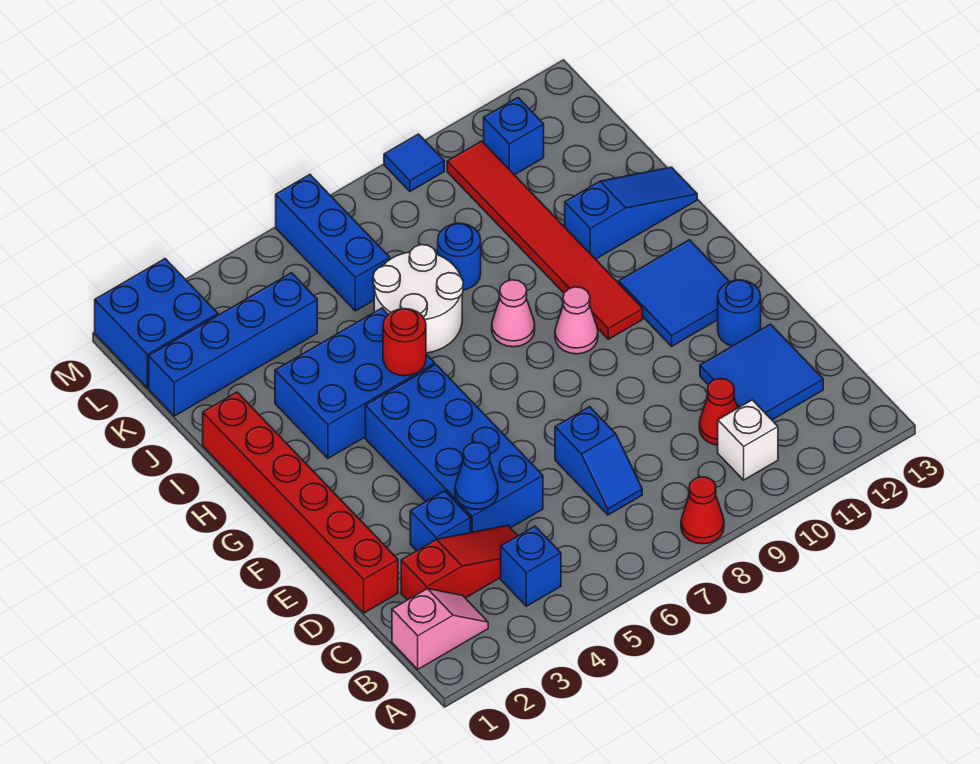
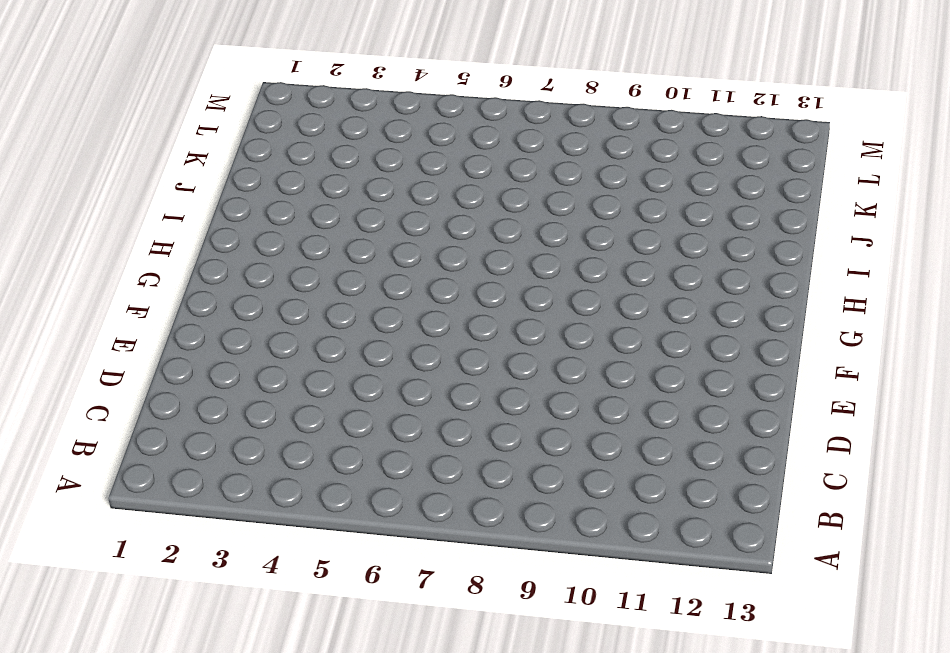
none -> red cone A8 level 1
none -> pink slope B1:B2 level 1 top 1
none -> blue brick B4 level 1

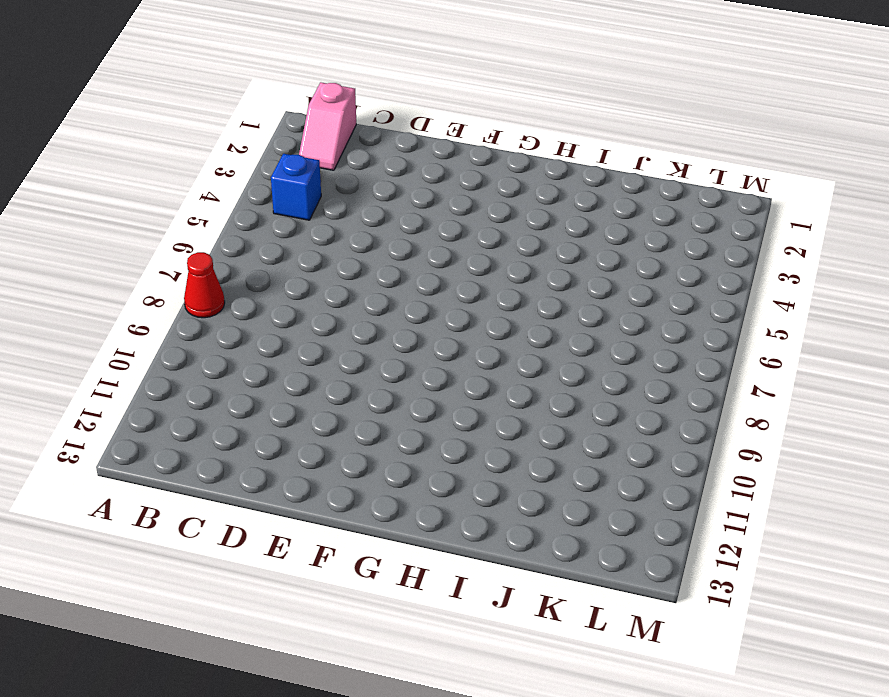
none -> white brick B10 level 1
none -> red slope C2:C4 level 1 top 2
none -> blue slope C7:D7 level 1 top D

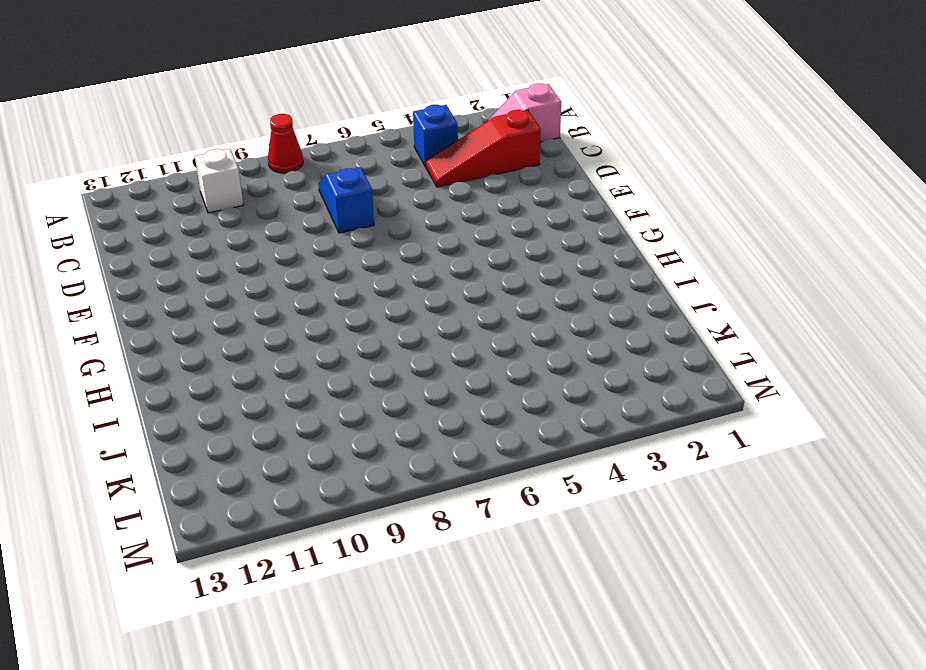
none -> red cone C10 level 1
none -> blue tile C11:D12 level 1
none -> red brick D1:I1 level 1

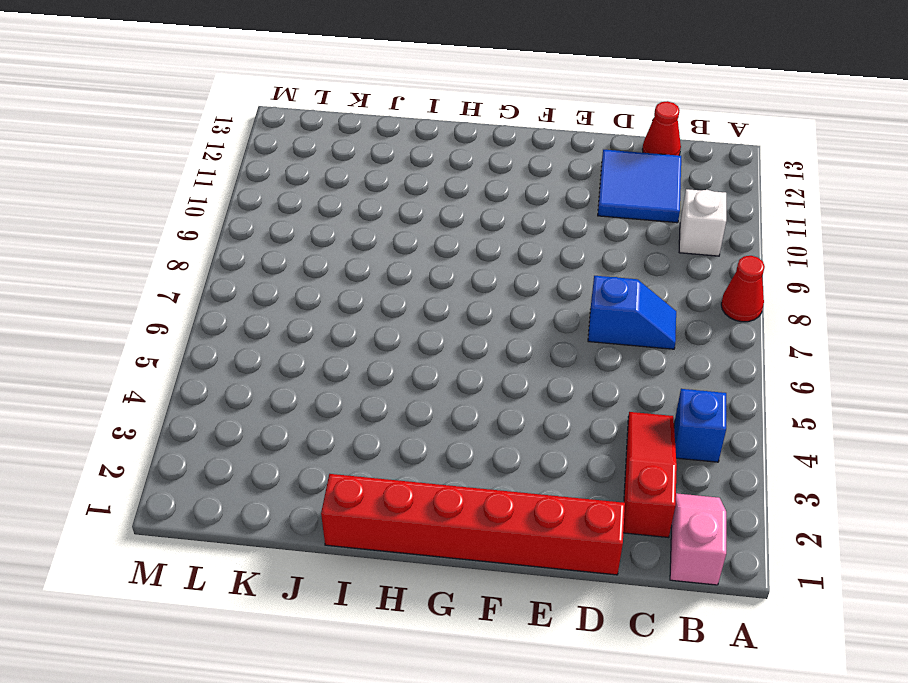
red cone C13 level 1 -> red cone C10 level 1
none -> blue brick D3 level 1
none -> blue brick D4:G5 level 1
none -> blue round brick E12 level 1

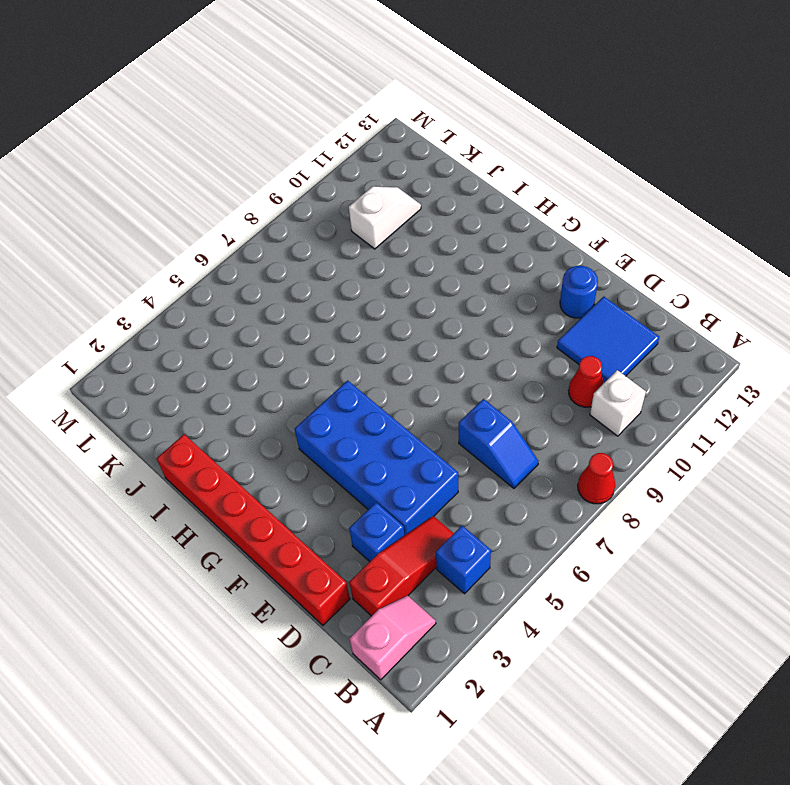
white slope K10:K11 level 1 top 10 -> red tile G10:L10 level 1
none -> blue tile F11:G12 level 1
none -> pink cone G9 level 1
none -> blue brick H3:I5 level 1

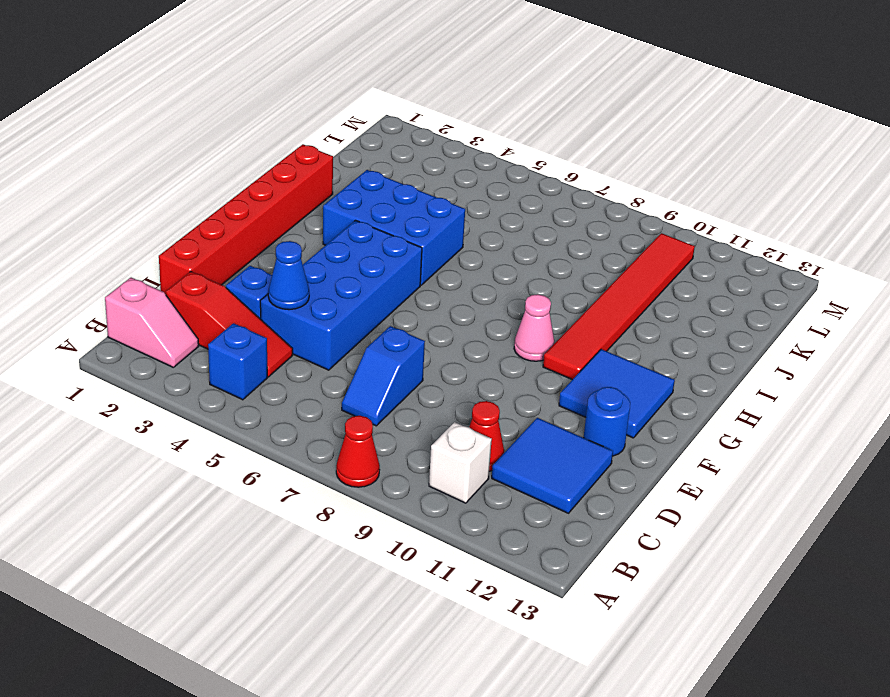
none -> pink cone H8 level 1
none -> white round brick I6:J7 level 1
none -> blue slope I11:I13 level 1 top 11

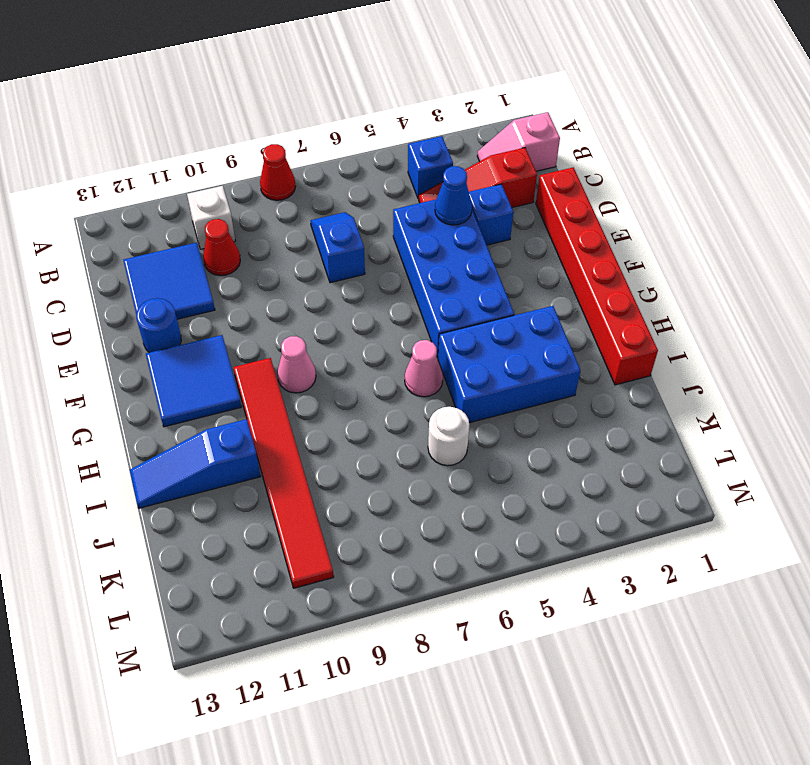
pink cone H6 level 1 -> pink cone H8 level 1
white round brick J6 level 1 -> white round brick I6:J7 level 1
none -> blue round brick J8 level 1
none -> blue brick K1:K4 level 1
none -> blue brick K6:M6 level 1

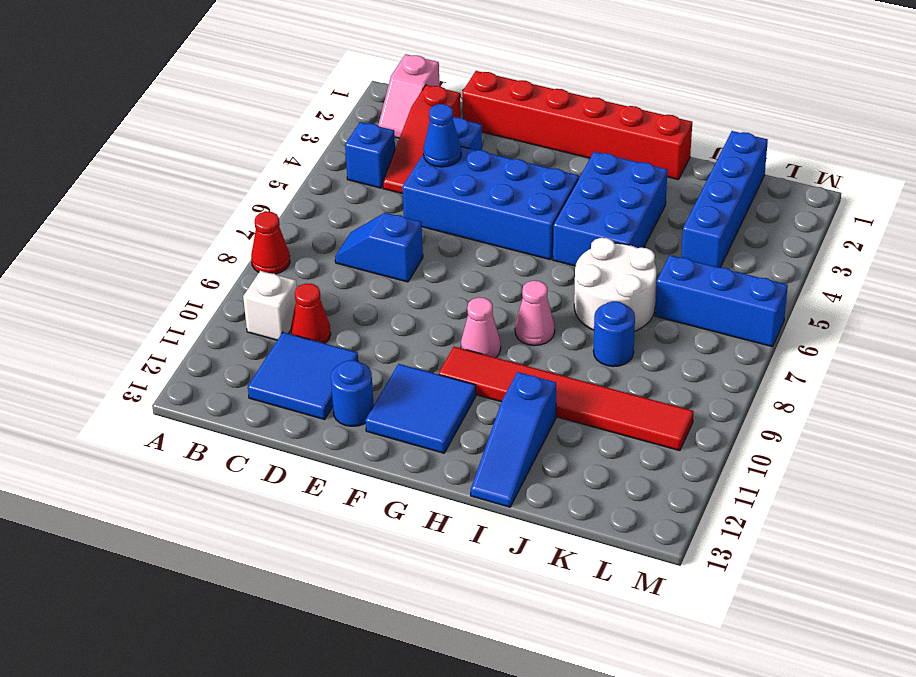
none -> blue brick L1:M2 level 1
none -> blue brick L11 level 1
none -> blue tile M9 level 1

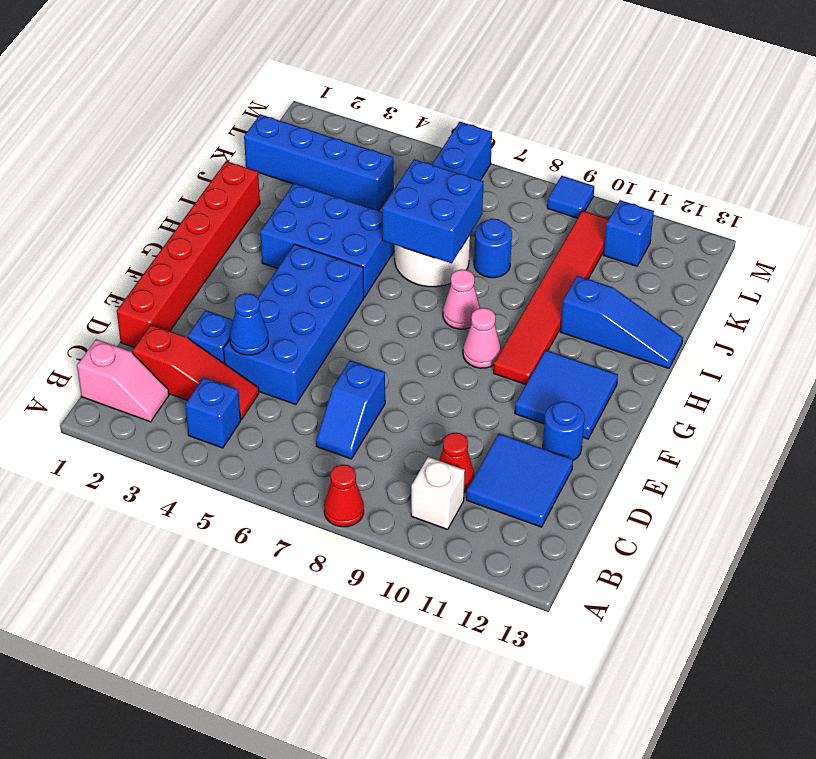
blue brick I6:J7 level 2 -> blue brick L1:M2 level 1
none -> red round brick H5 level 2

